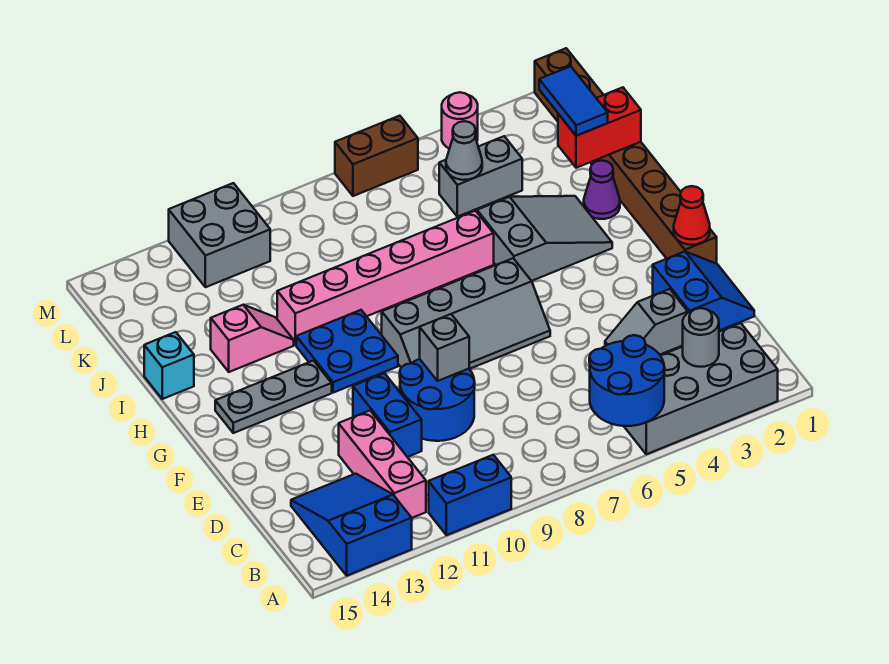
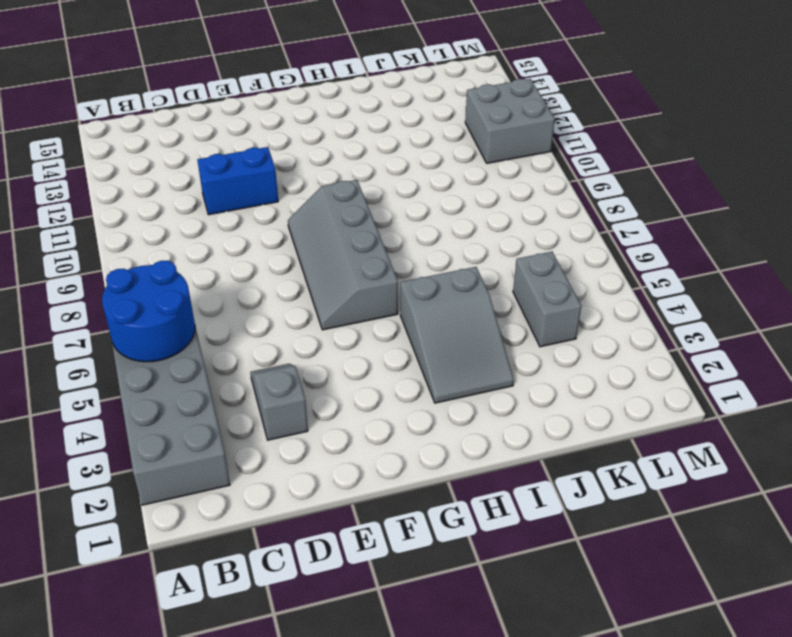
none -> blue brick A10:A11 level 1
none -> blue slope A13:C14 level 1 top A
none -> pink brick B12:D12 level 1

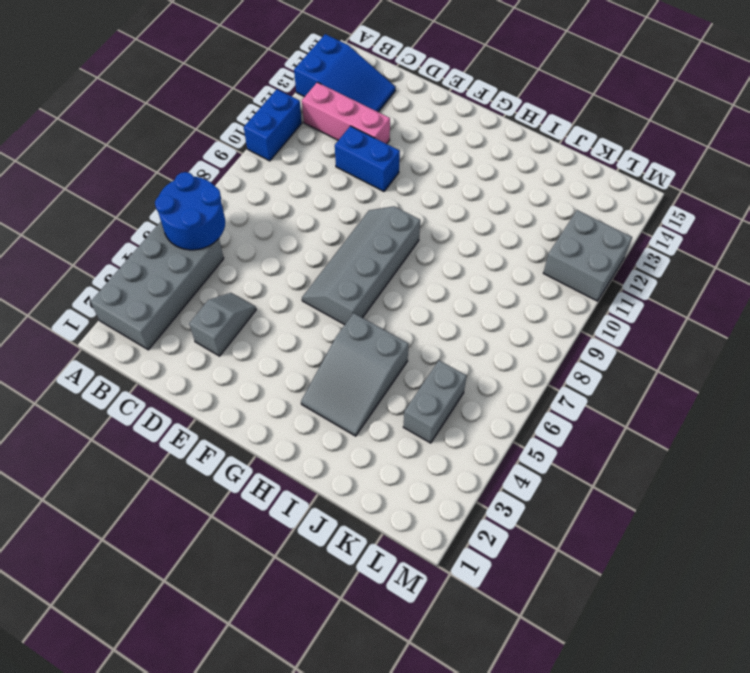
none -> blue slope D1:E2 level 1 top 2
none -> blue round brick D9:E10 level 1
none -> brown brick F1:M1 level 1

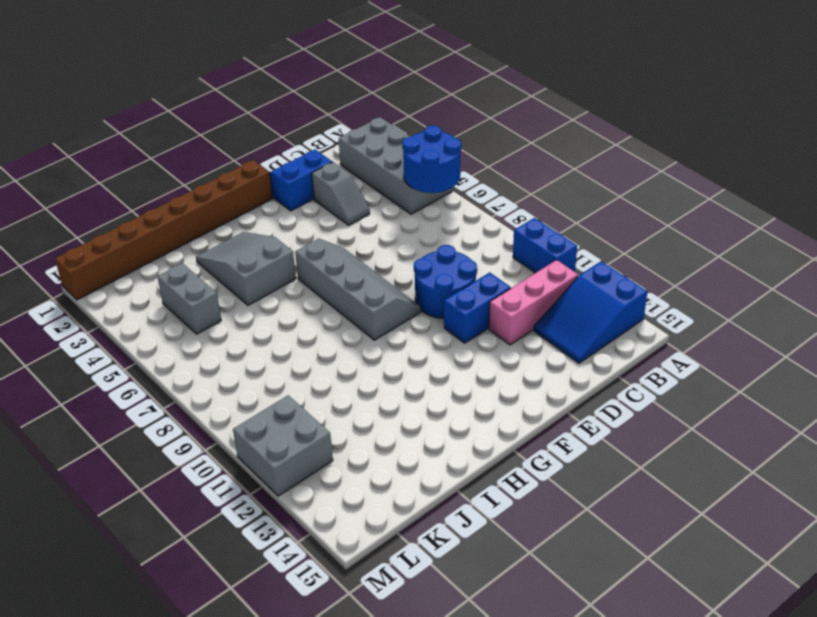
none -> blue plate G10:H11 level 1
none -> grey plate G12:G14 level 1
none -> purple cone I2 level 1

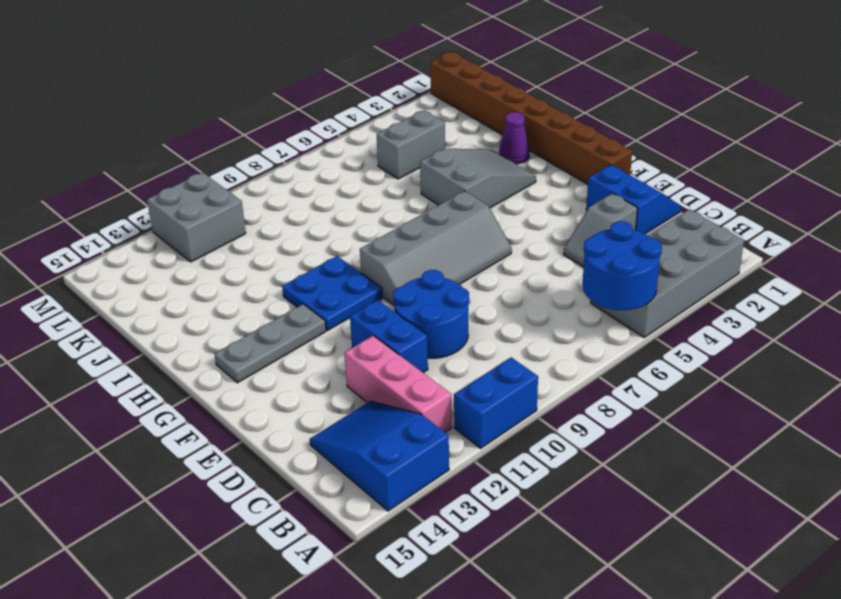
none -> pink brick I6:I11 level 1
none -> pink slope I12:I13 level 1 top 13
none -> cyan brick I15 level 1

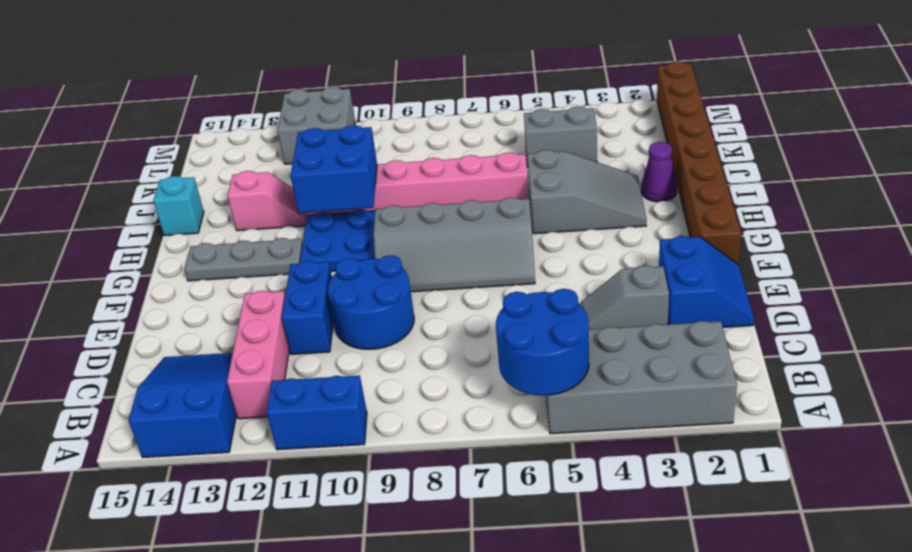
blue brick H10:I11 level 2 -> none
none -> pink round brick M4 level 1
none -> brown brick M6:M7 level 1
none -> grey round brick B3 level 2

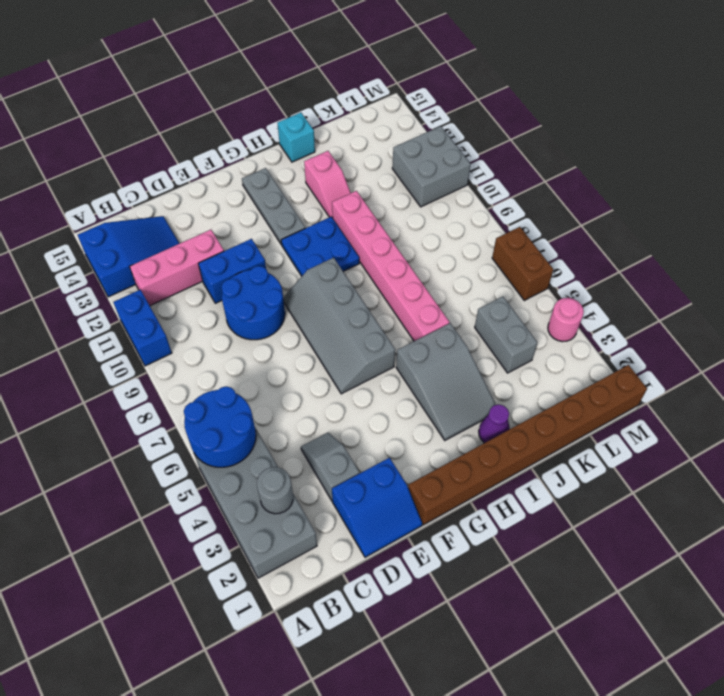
none -> grey brick E9 level 2
none -> red cone F1 level 2
none -> red brick J1:J2 level 2

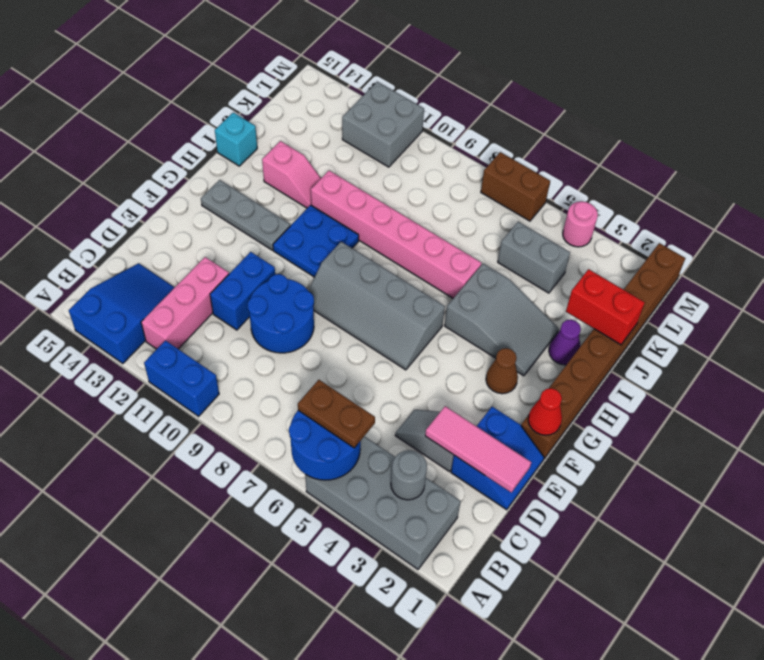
brown plate B5:B6 level 3 -> none
pink tile D1:D3 level 2 -> none
brown cone G3 level 1 -> none
none -> grey brick E9 level 2
none -> grey cone K5 level 2
none -> blue tile J2:K2 level 3

